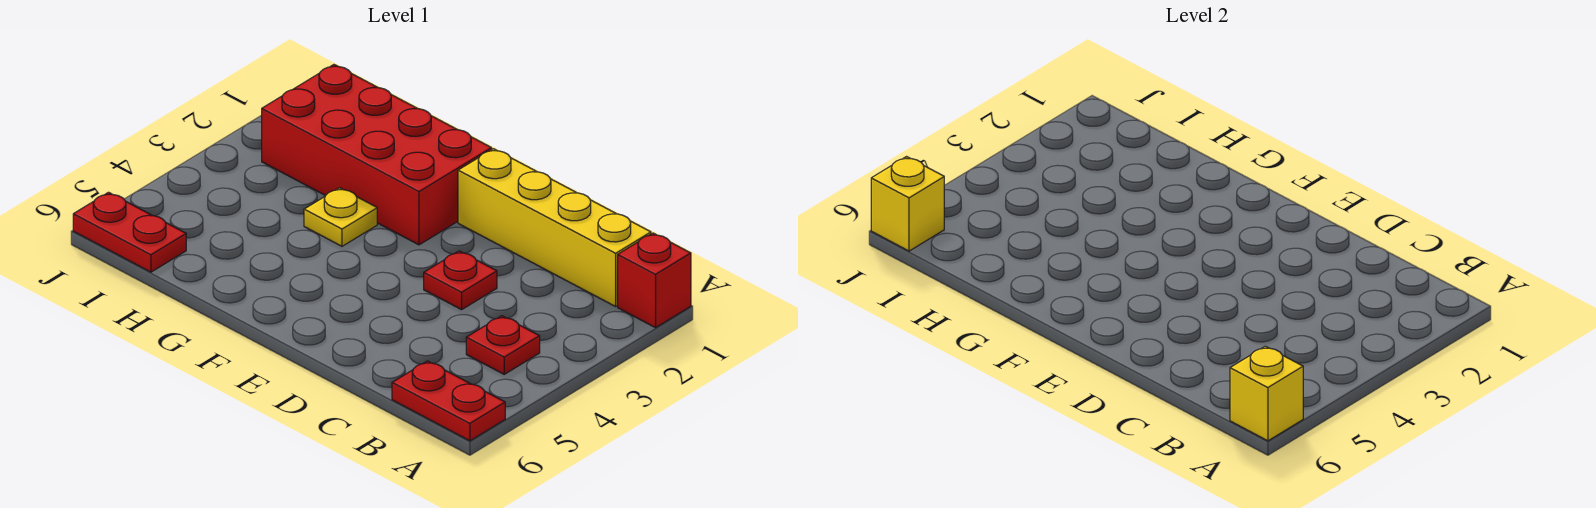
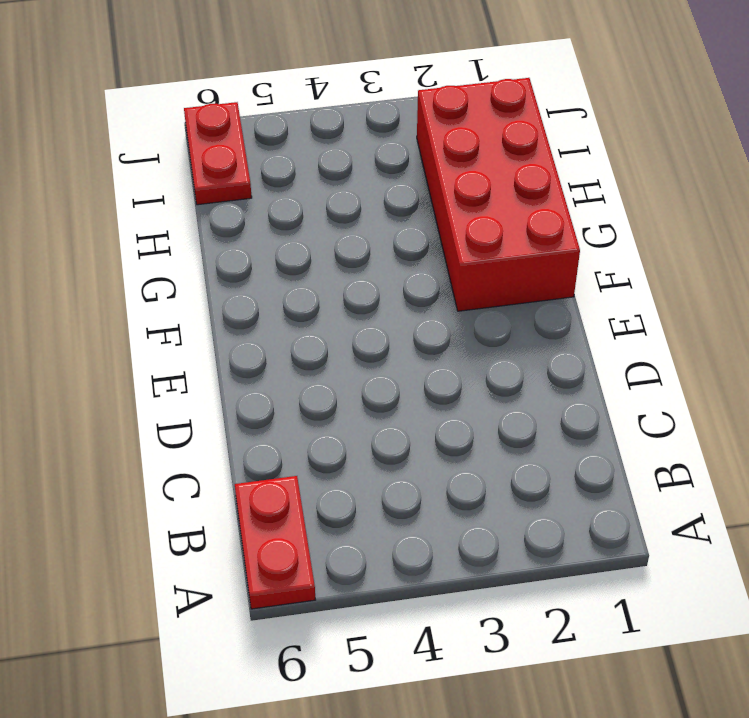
none -> red brick A1 level 1
none -> yellow brick B1:E1 level 1

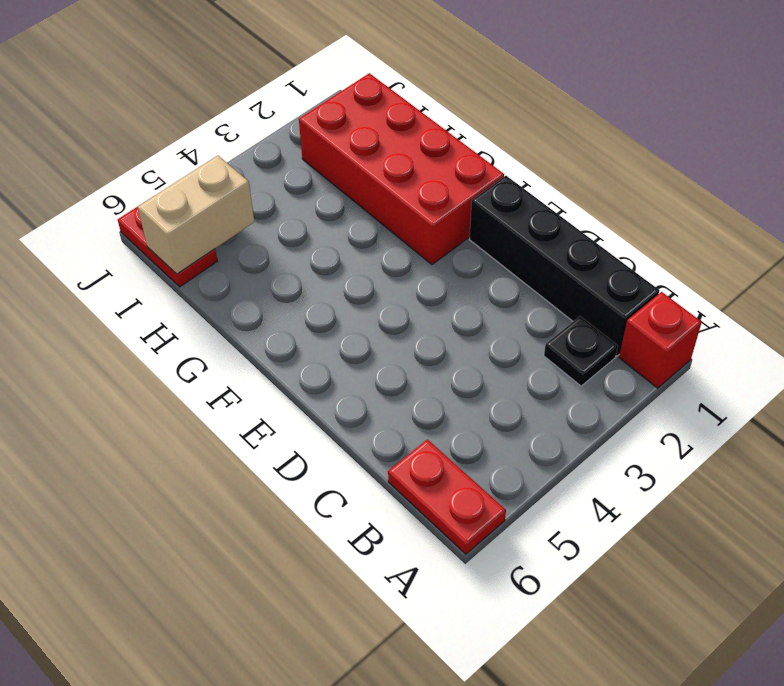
black brick B1:E1 level 1 -> yellow brick B1:E1 level 1
black plate B2 level 1 -> none
tan brick I5:I6 level 2 -> none
none -> red plate B4 level 1
none -> red plate D3 level 1

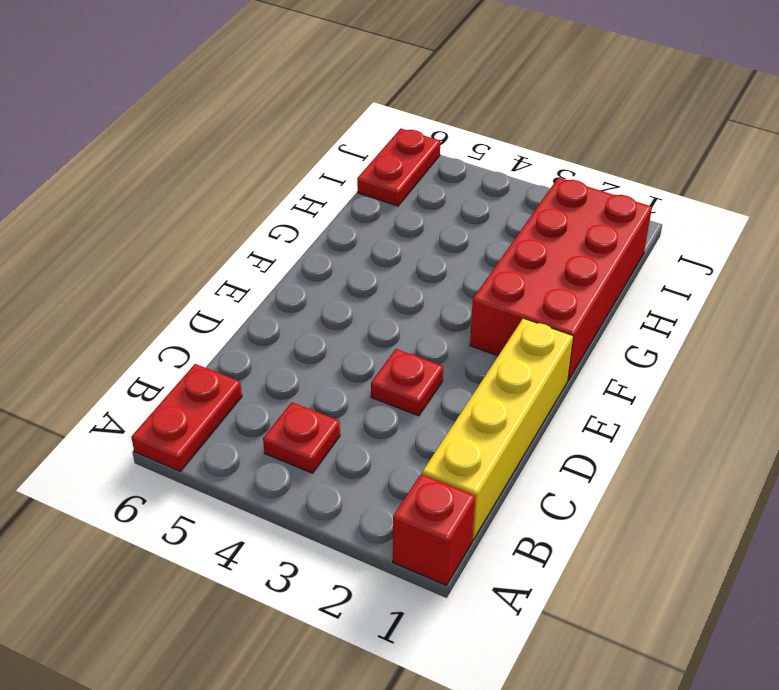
none -> yellow plate G3 level 1
none -> yellow brick A6 level 2

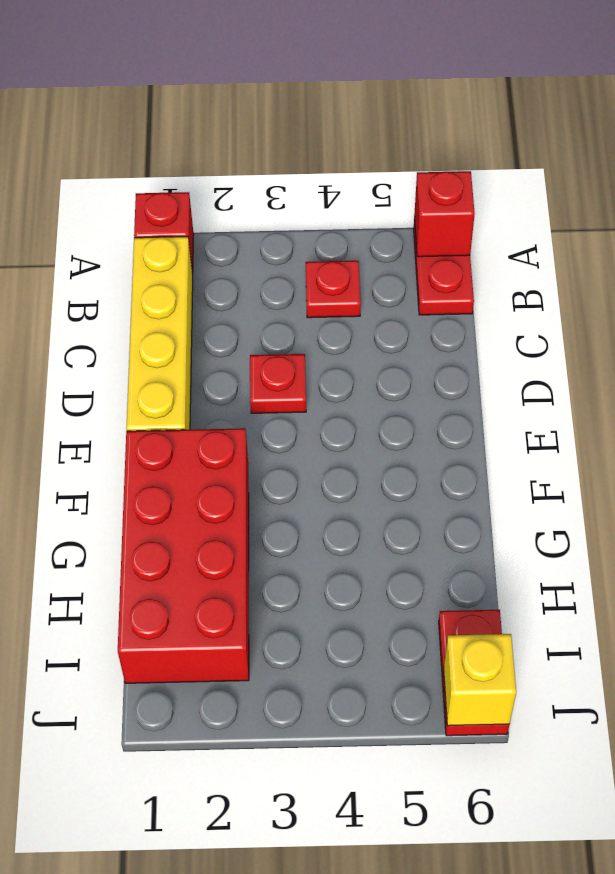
red brick A6 level 2 -> yellow brick A6 level 2
none -> yellow plate G3 level 1

